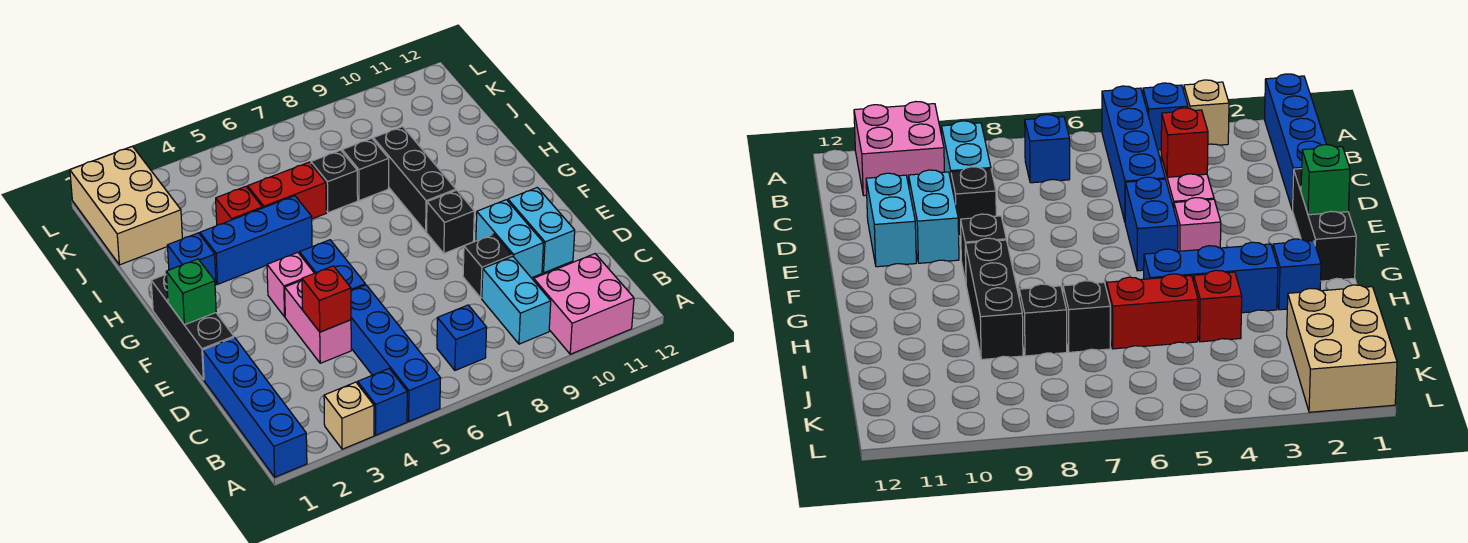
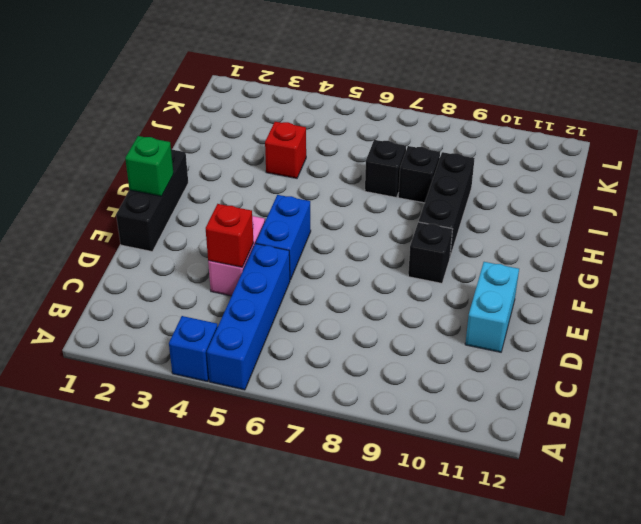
none -> blue brick A1:D1 level 1
none -> tan brick A3 level 1
none -> pink brick A10:B11 level 1

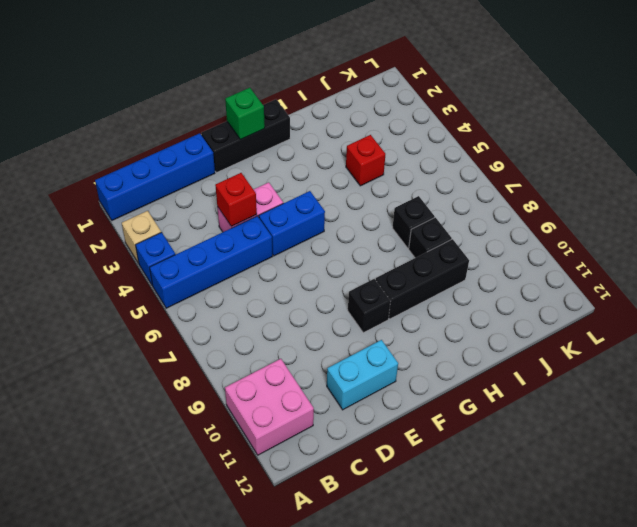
none -> blue brick B7 level 1
none -> cyan brick B9:C9 level 1
none -> black brick D9 level 1

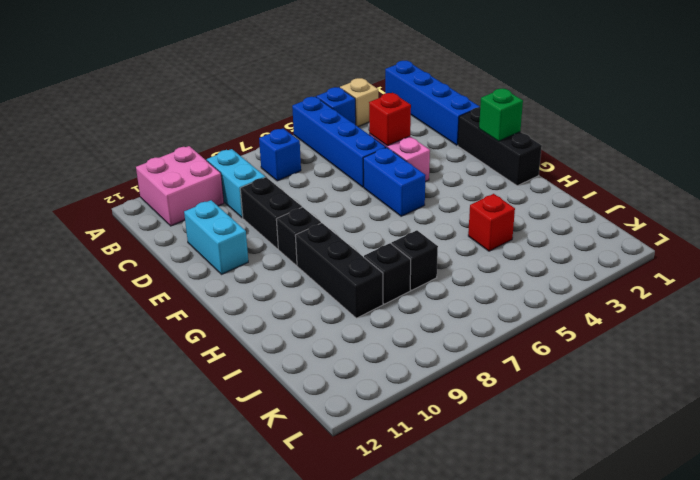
black brick D9:E9 level 1 -> black brick D9 level 1
none -> cyan brick D10:E10 level 1
none -> pink brick F4 level 1
none -> blue brick H2 level 1

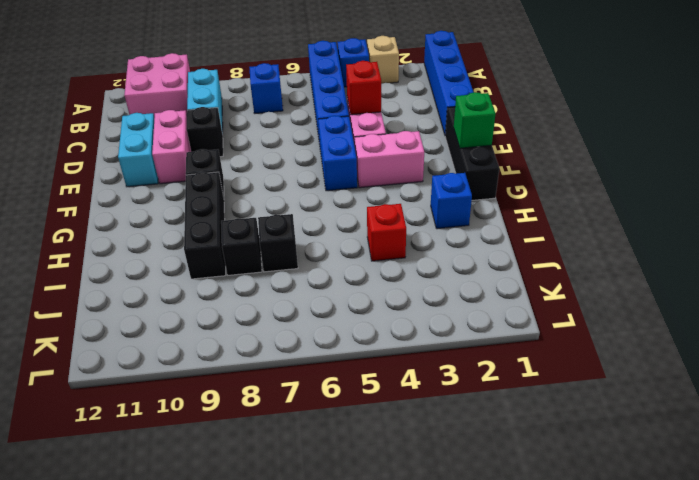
pink brick D10:E10 level 1 -> cyan brick D10:E10 level 1
pink brick F3:F4 level 1 -> pink brick F4 level 1
none -> blue brick H3:H5 level 1
none -> red brick I5:I6 level 1
none -> tan brick J1:L2 level 1

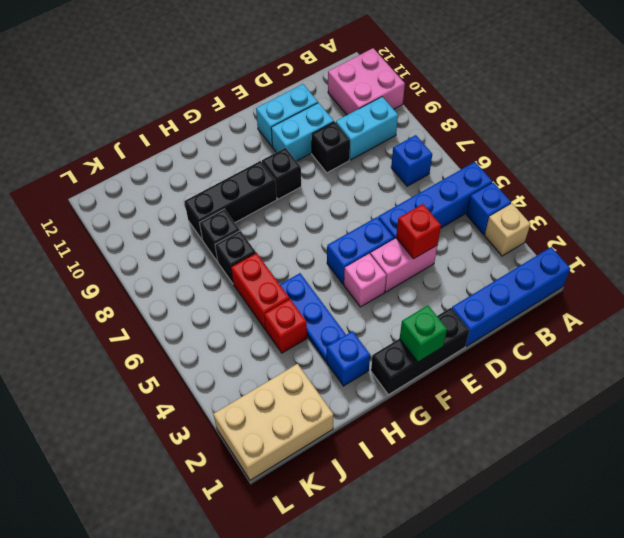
blue plate H3:H5 level 1 -> blue brick H3:H5 level 1

